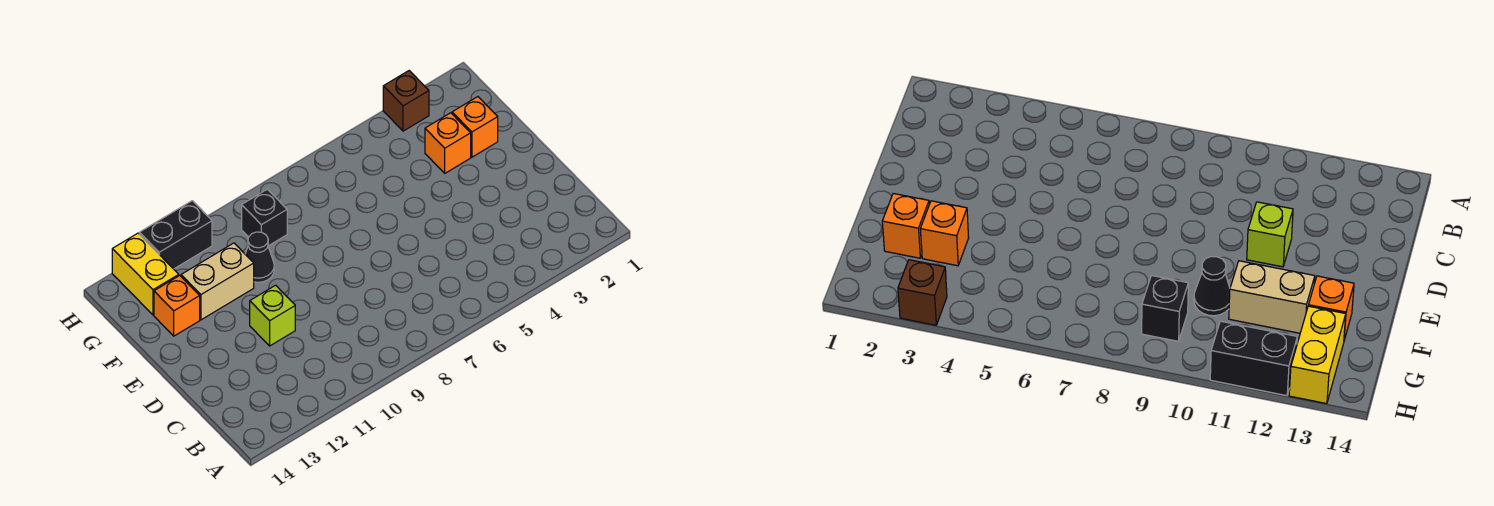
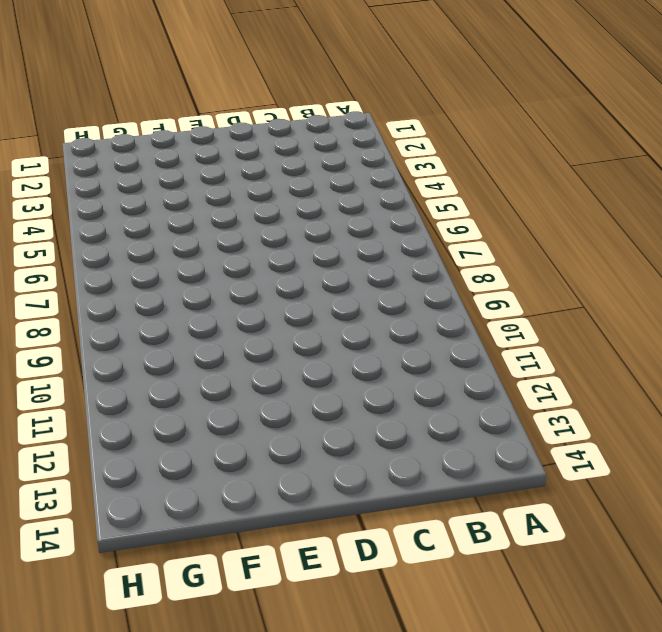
none -> lime brick D11 level 1
none -> orange brick F2 level 1

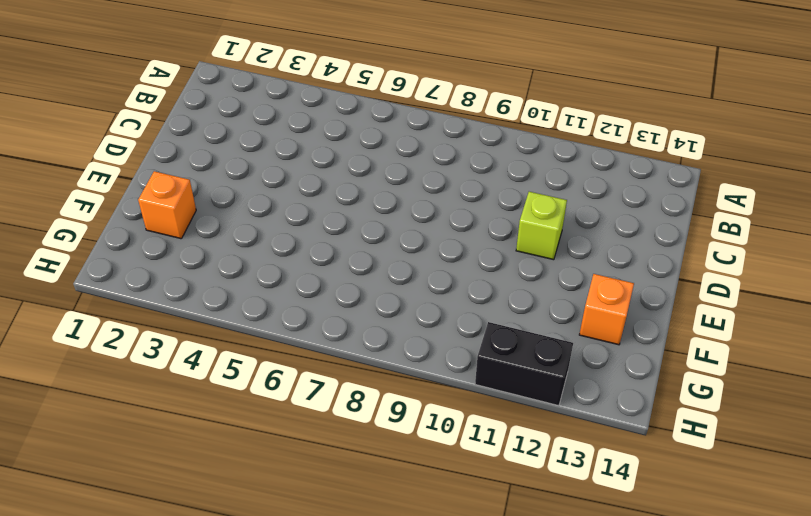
none -> orange brick F3 level 1
none -> black cone F10 level 1

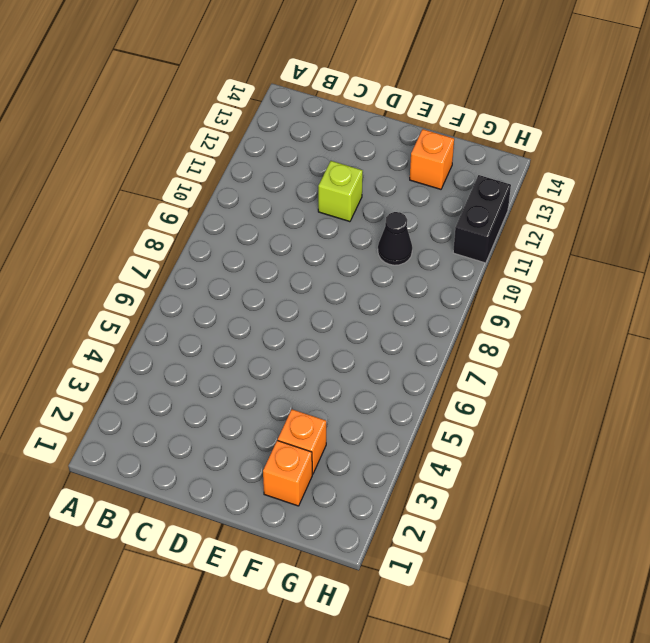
none -> tan brick F11:F12 level 1
none -> black brick G9 level 1

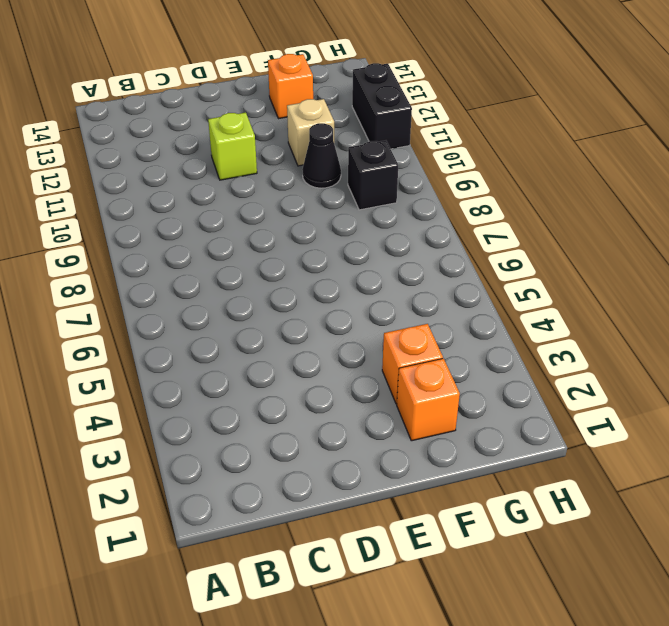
tan brick F11 level 1 -> tan brick F11:F12 level 1
none -> yellow brick G13:H13 level 1
none -> brown brick H3 level 1

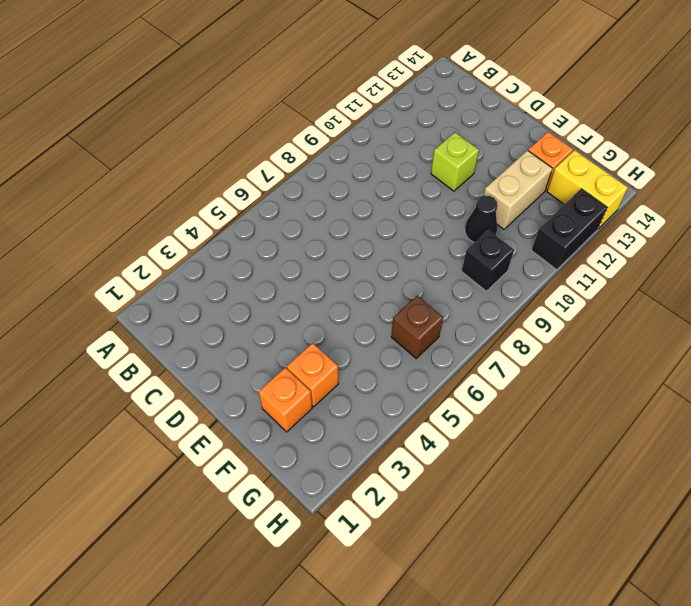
brown brick G6 level 1 -> brown brick H3 level 1

